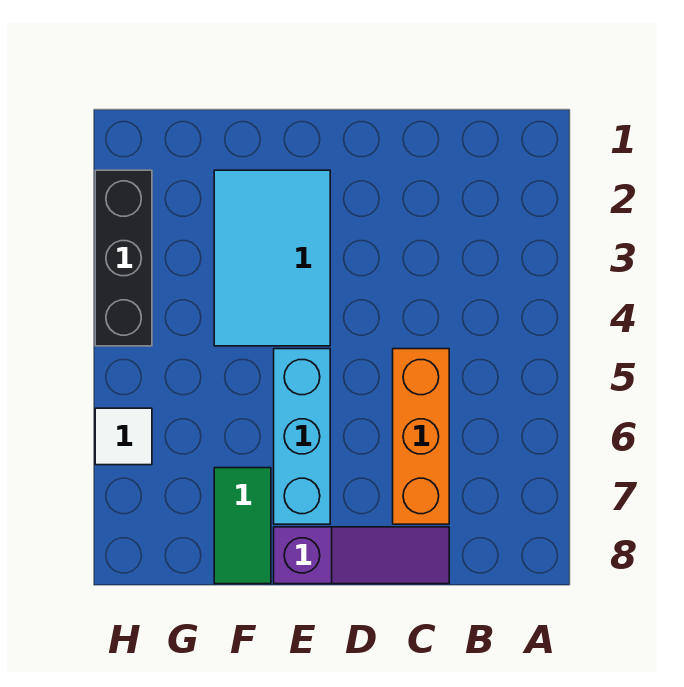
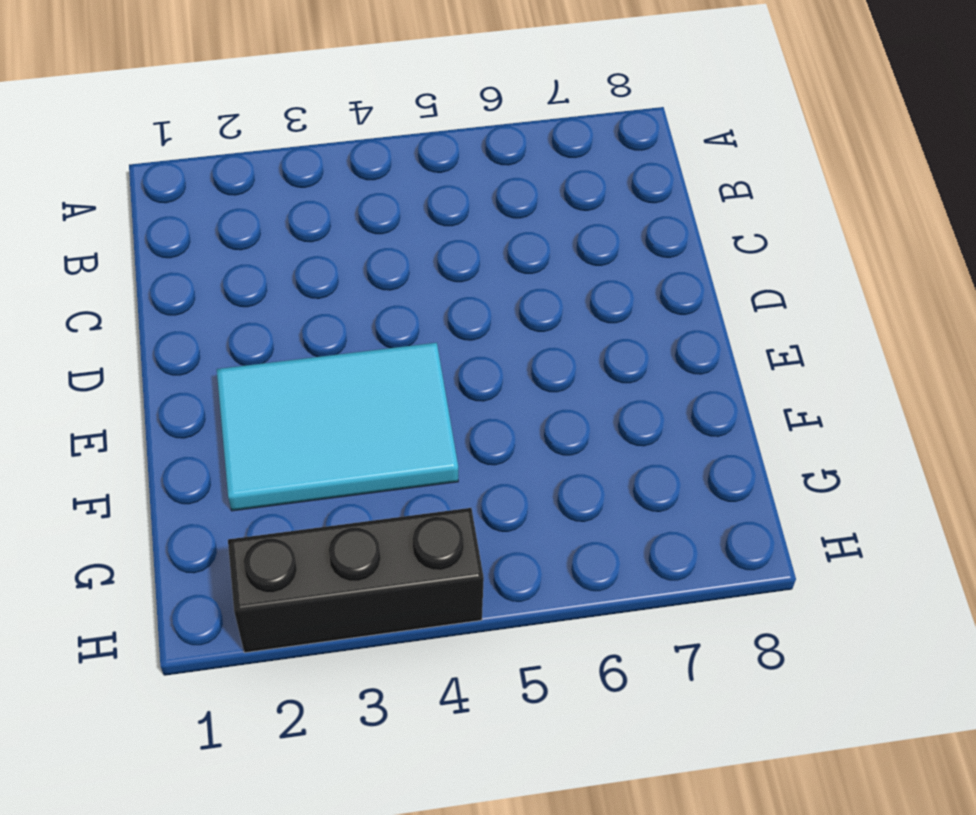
none -> orange brick C5:C7 level 1
none -> purple slope C8:E8 level 1 top E

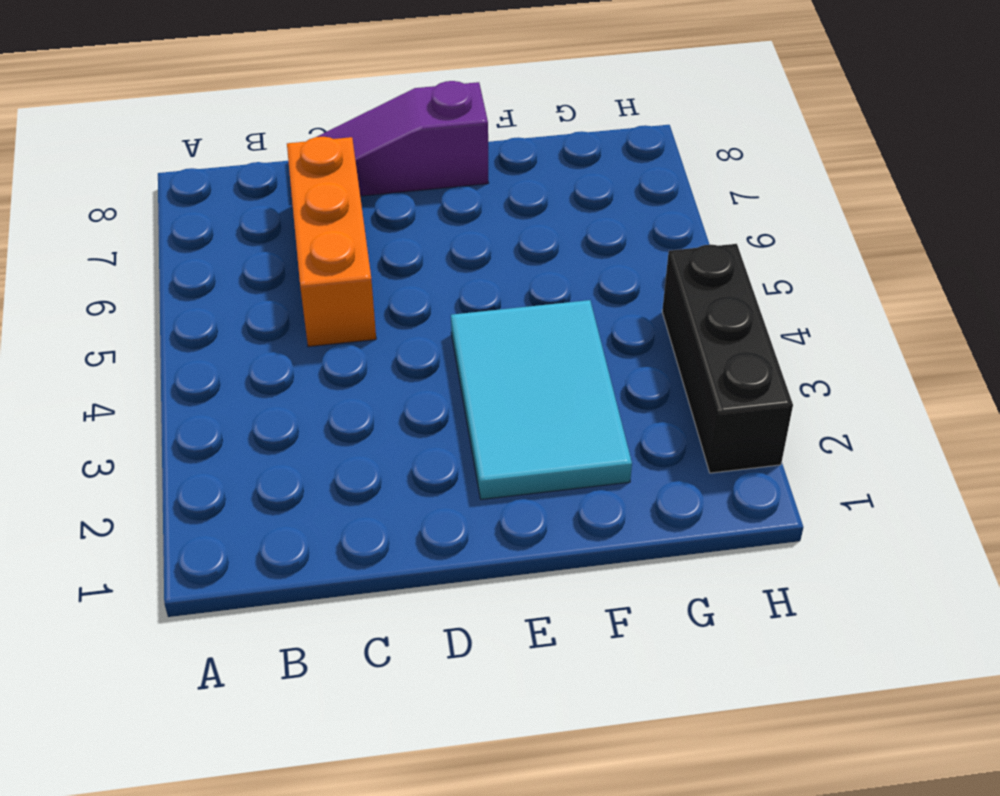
none -> cyan brick E5:E7 level 1
none -> green tile F7:F8 level 1

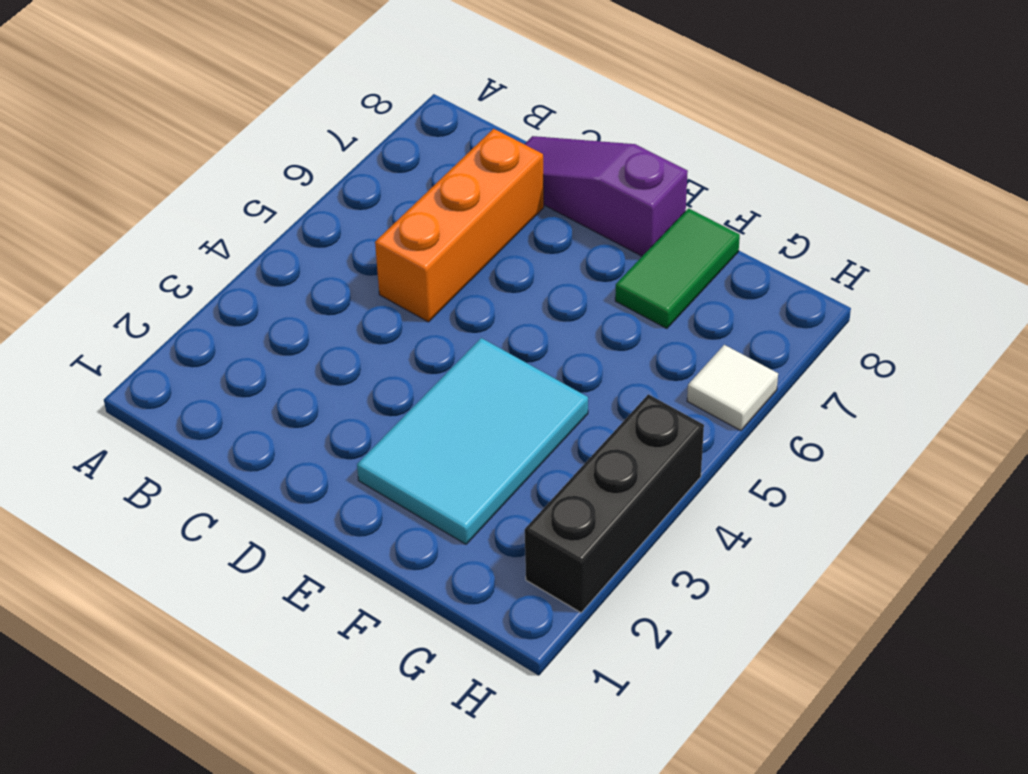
none -> cyan brick E5:E7 level 1

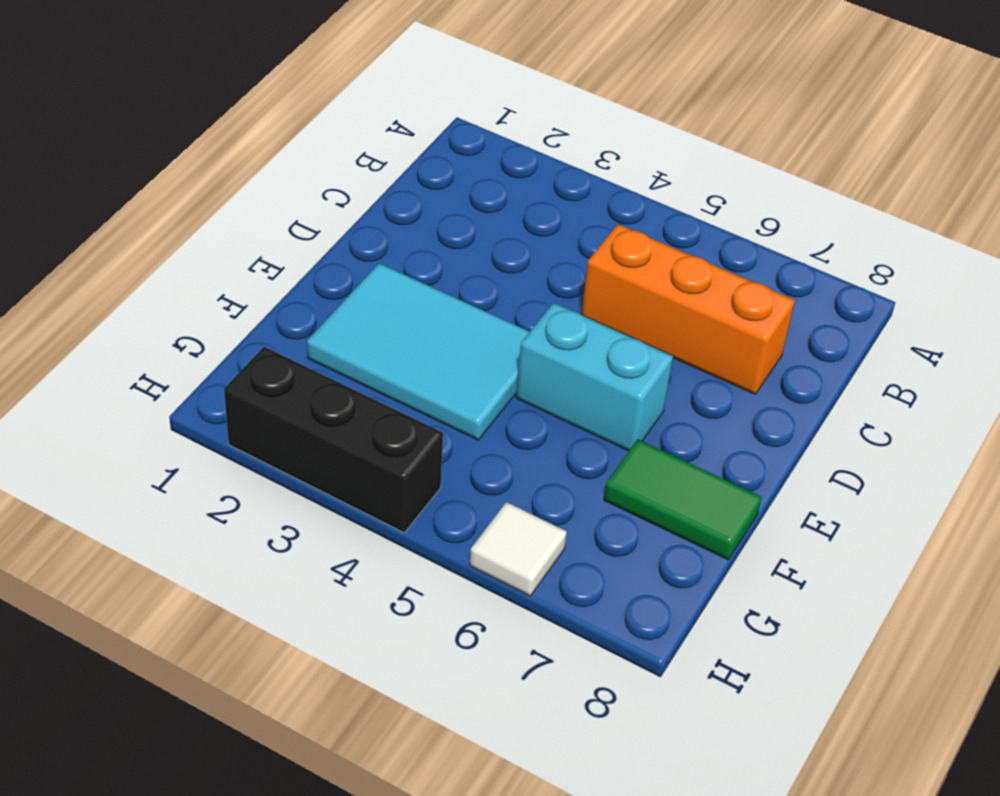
cyan brick E5:E6 level 1 -> cyan brick E5:E7 level 1
none -> purple slope C8:E8 level 1 top E

